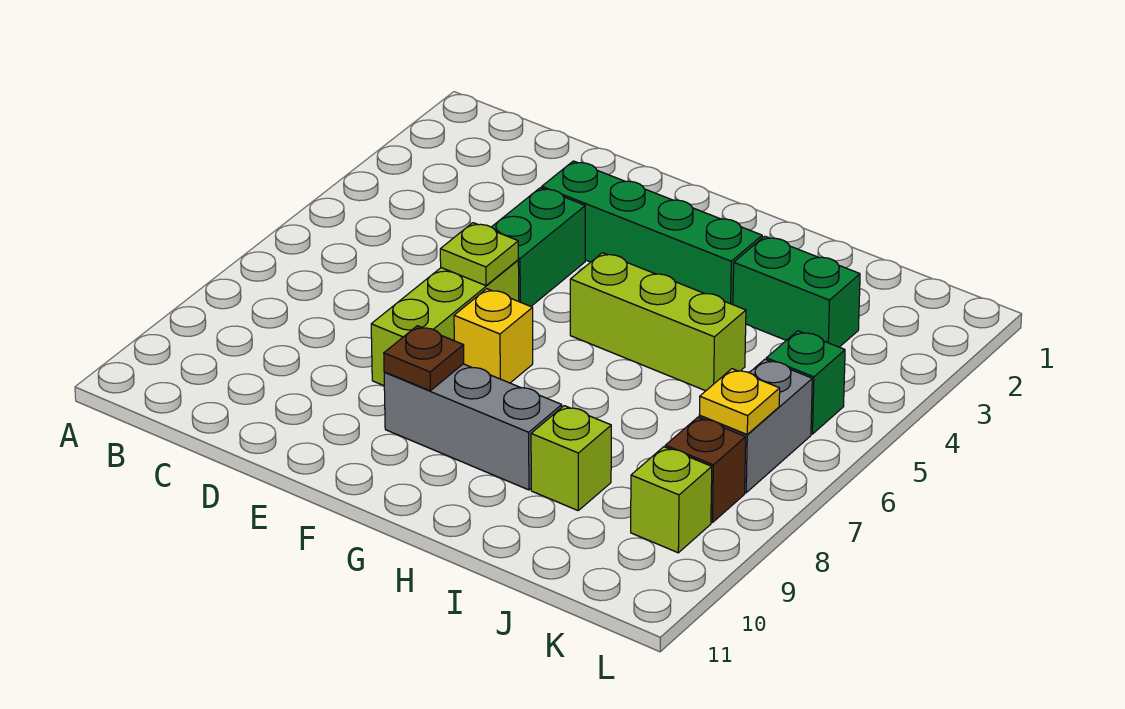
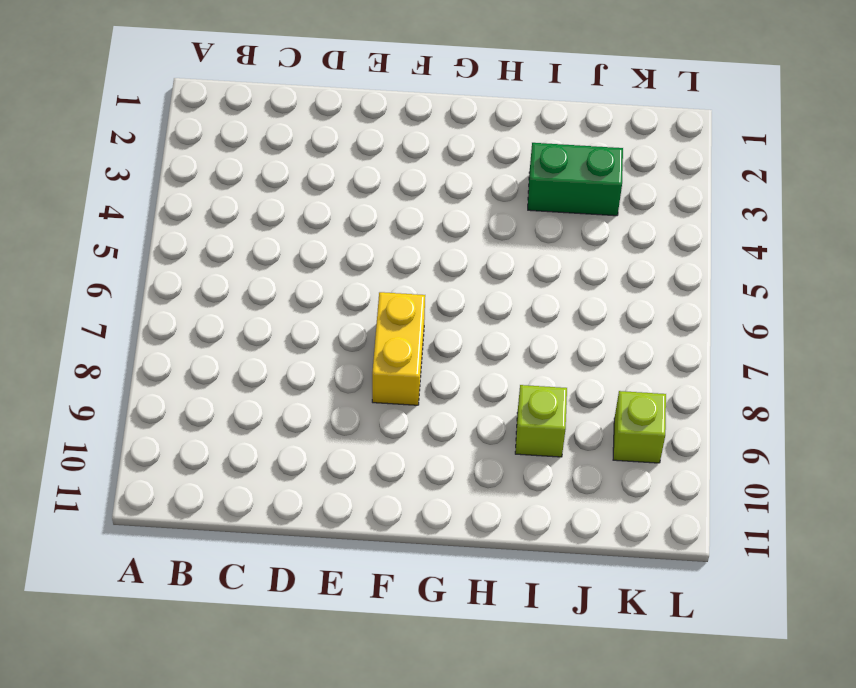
yellow brick F7:F8 level 1 -> yellow brick F7 level 1
none -> green brick E3:H3 level 1
none -> green brick E4:E5 level 1
none -> lime brick E6:E8 level 1

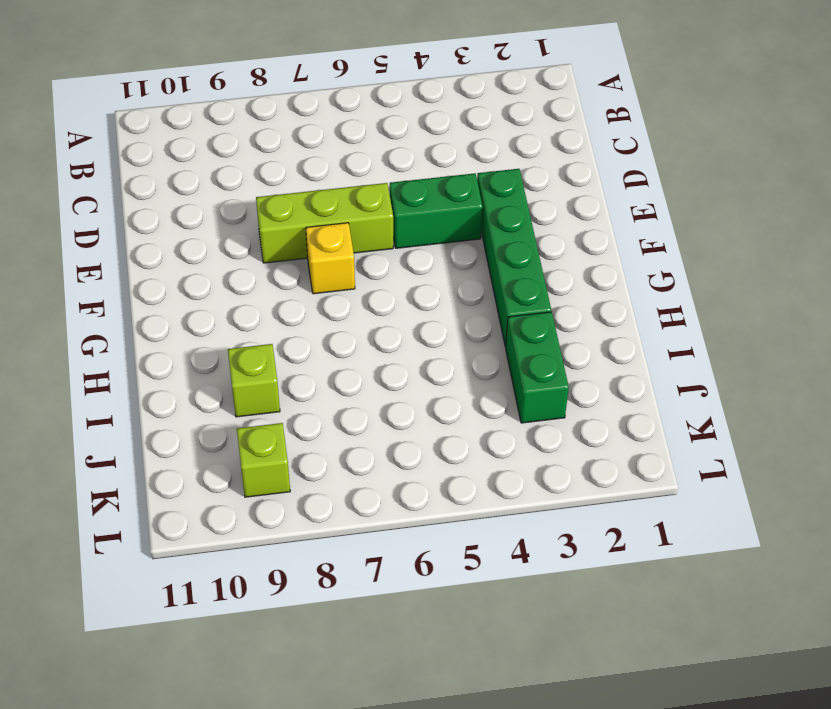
none -> grey brick F9:H9 level 1
none -> lime brick G5:I5 level 1
none -> green brick K5 level 1

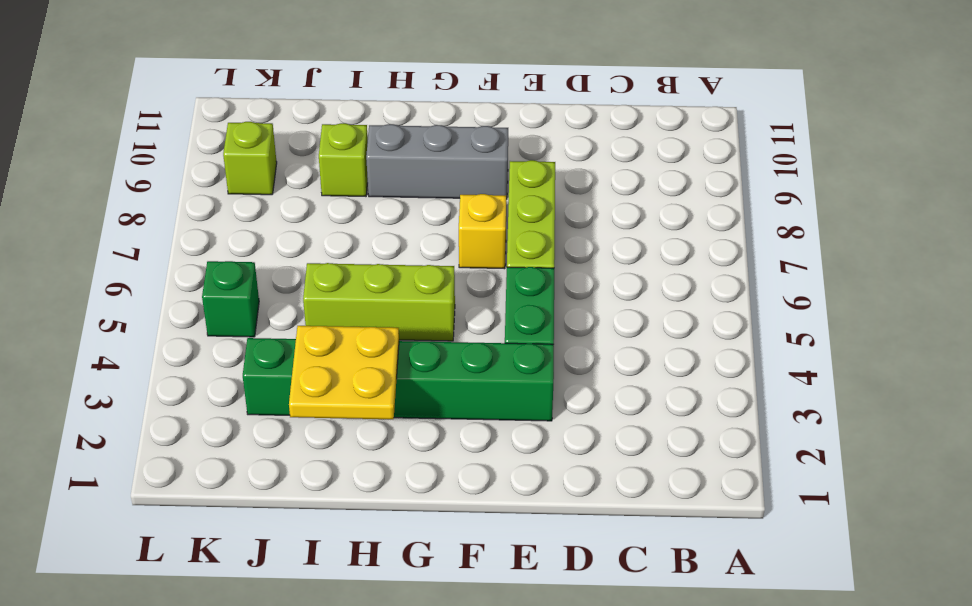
yellow plate H2:I3 level 2 -> none
none -> grey brick K6:K7 level 1
none -> brown brick K8 level 1
none -> lime plate E6 level 2

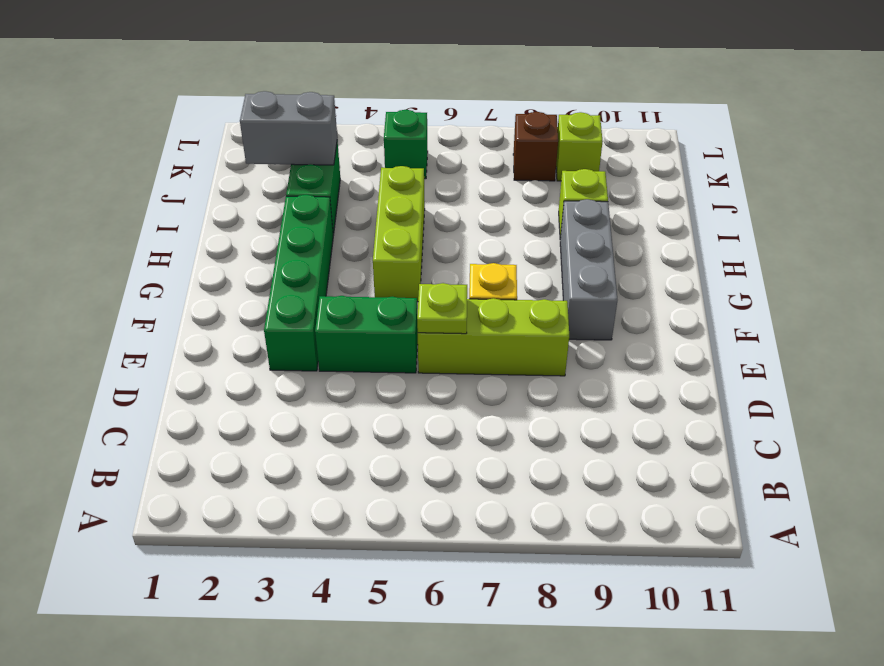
grey brick J2:J3 level 2 -> grey brick K6:K7 level 1
none -> brown plate F9 level 2
none -> yellow plate K7 level 2

